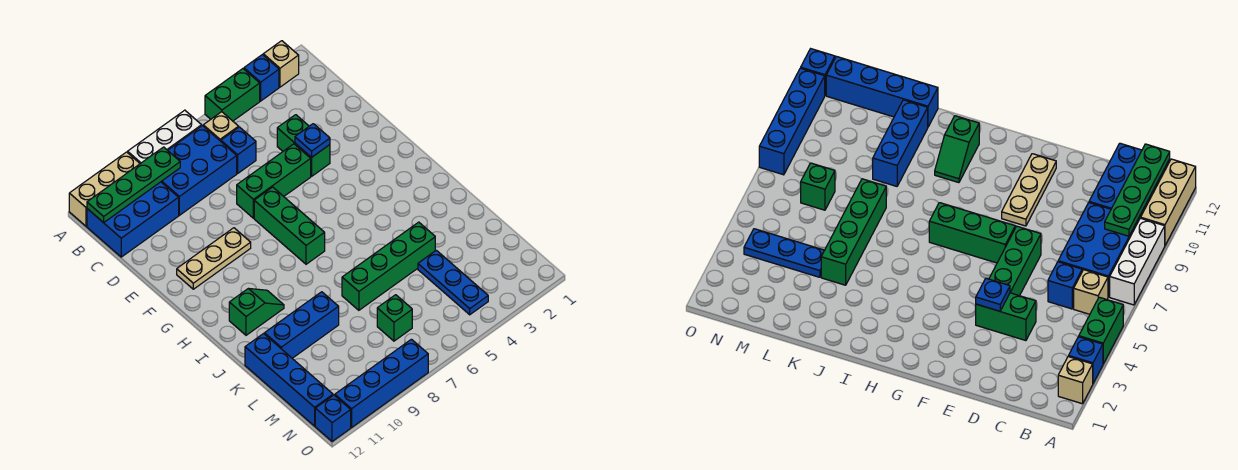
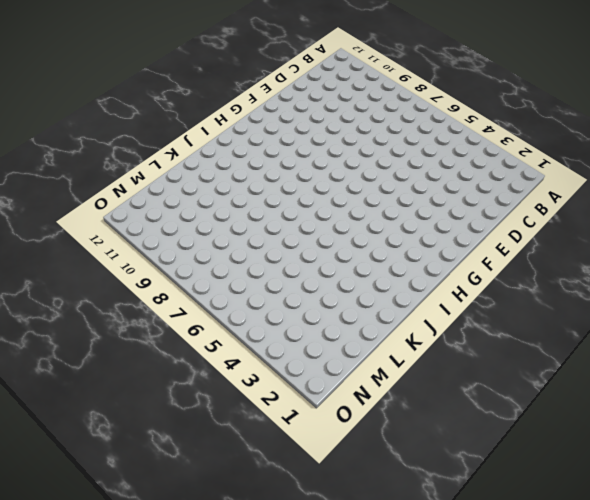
none -> tan brick A2 level 1
none -> blue brick A3 level 1
none -> green brick A4:A5 level 1

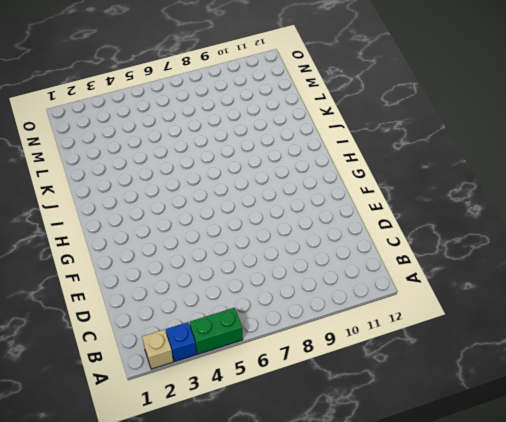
none -> white brick A7:A9 level 1
none -> tan brick A10:A12 level 1
none -> tan brick B6 level 1

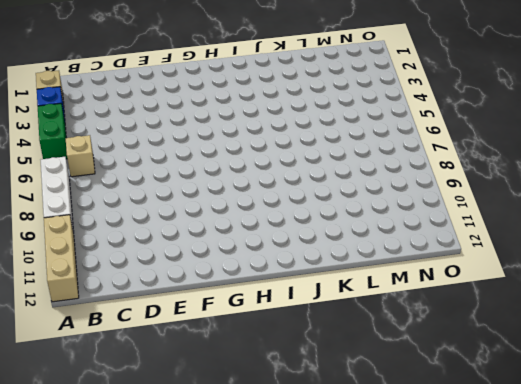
none -> blue brick B7:C9 level 1
none -> blue brick B10:C12 level 1
none -> blue brick C6 level 1

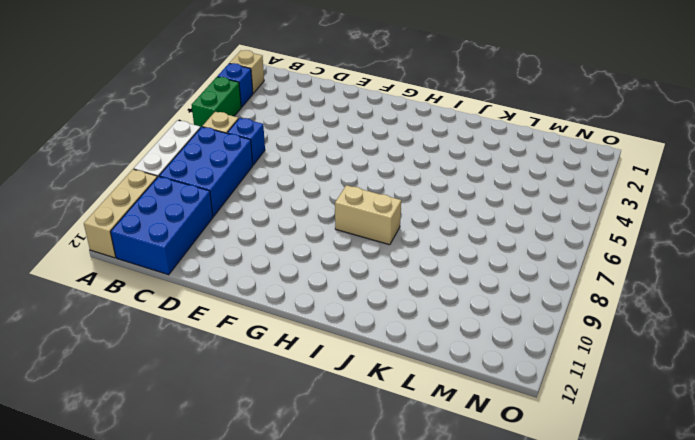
tan brick H8:I8 level 1 -> none
none -> green brick D4:E4 level 1
none -> green brick E5:E7 level 1
none -> green brick F7:H7 level 1

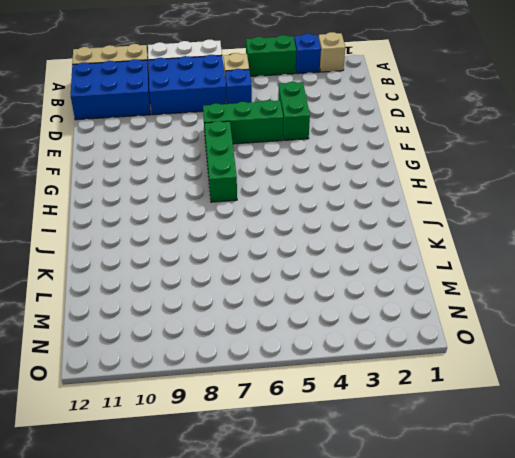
none -> tan plate F9:F11 level 1
none -> green slope I10:I11 level 1 top 11
none -> green brick K4:K7 level 1

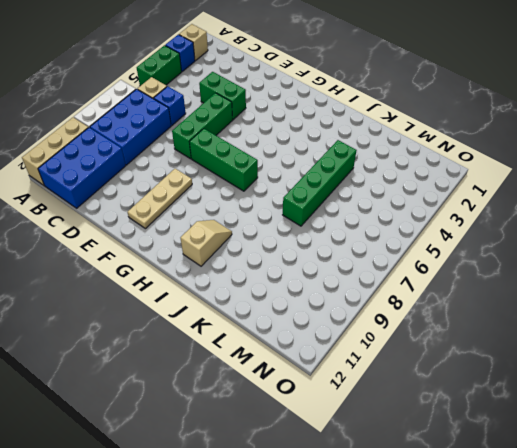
tan slope I10:I11 level 1 top 11 -> green slope I10:I11 level 1 top 11
none -> blue brick K9:K11 level 1
none -> blue brick K12:N12 level 1
none -> blue plate L4:N4 level 1

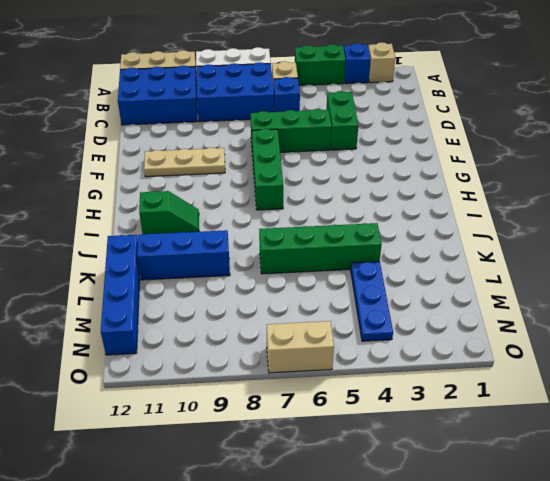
tan brick O6:O7 level 1 -> none
none -> green brick M7 level 1
none -> blue brick O8:O11 level 1
none -> blue brick O12 level 1

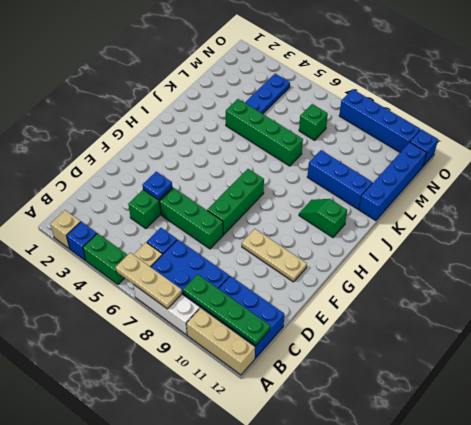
tan plate A6:A8 level 2 -> none

